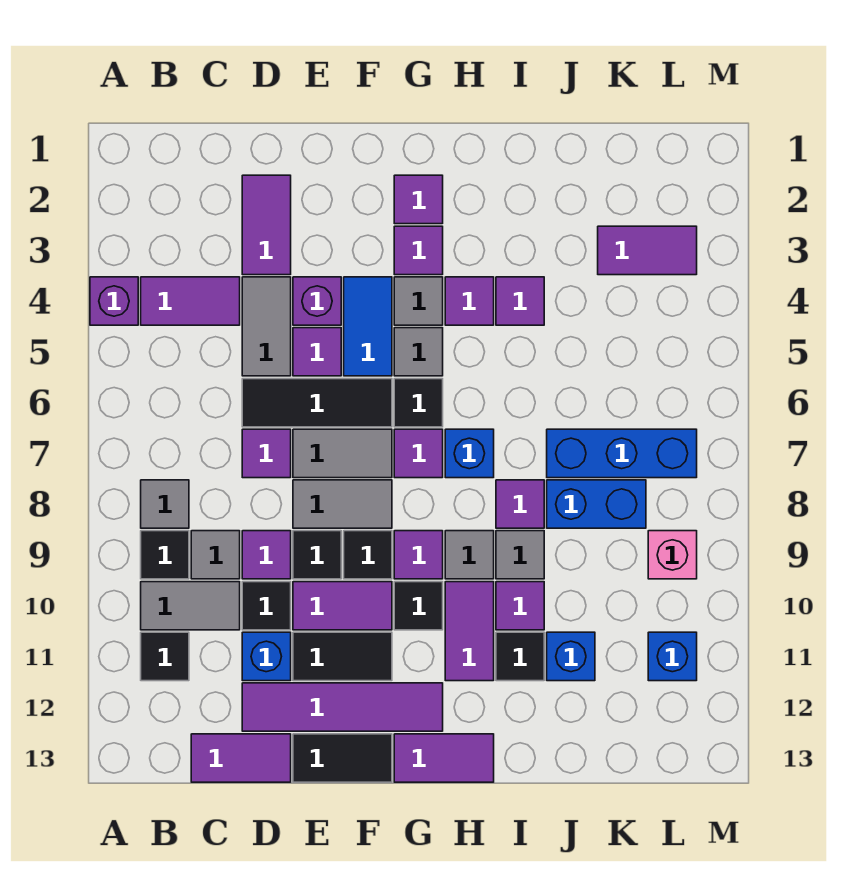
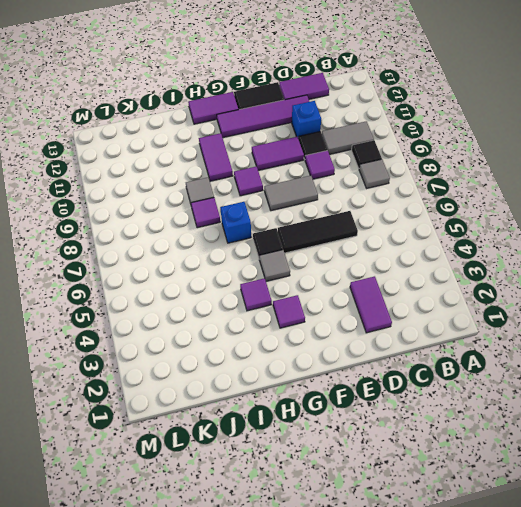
none -> purple brick A4 level 1
none -> purple tile B4:C4 level 1
none -> black tile B11 level 1
none -> grey tile C9 level 1

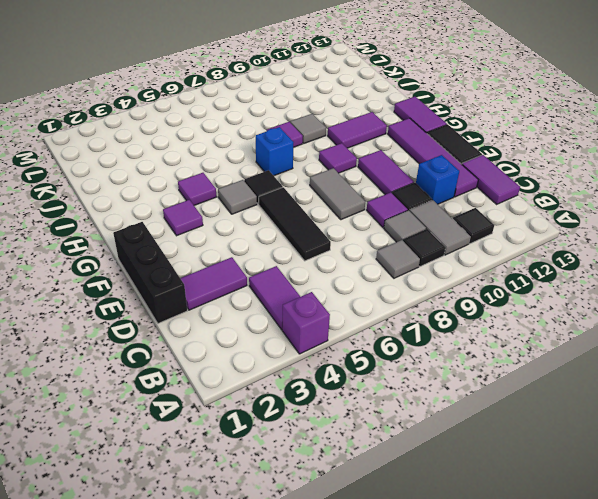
black brick D1:F1 level 1 -> none
none -> grey tile D4:D5 level 1
none -> purple tile D7 level 1
none -> purple brick E4 level 1
none -> purple tile E5 level 1

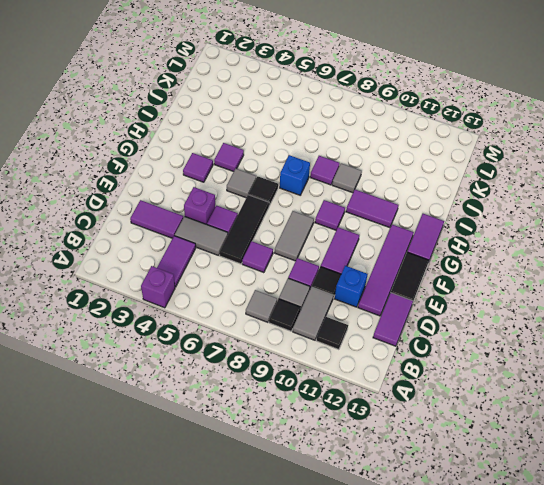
none -> grey tile E7:F7 level 1
none -> black tile E9 level 1
none -> black tile E11:F11 level 1
none -> blue tile F4:F5 level 1

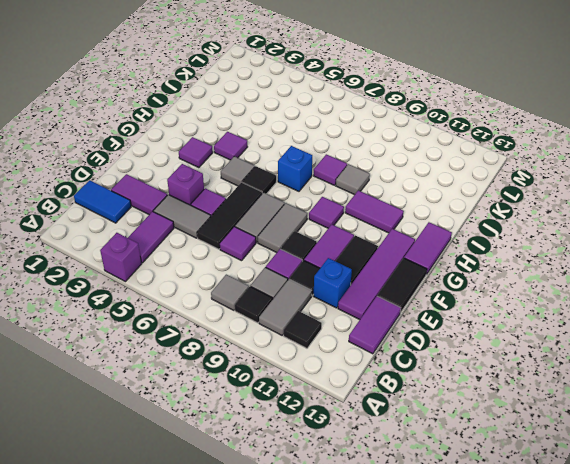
blue tile C1:C2 level 1 -> blue tile F4:F5 level 1
none -> black tile F9 level 1
none -> purple tile G2 level 1
none -> grey tile G4 level 1
none -> purple tile G7 level 1

